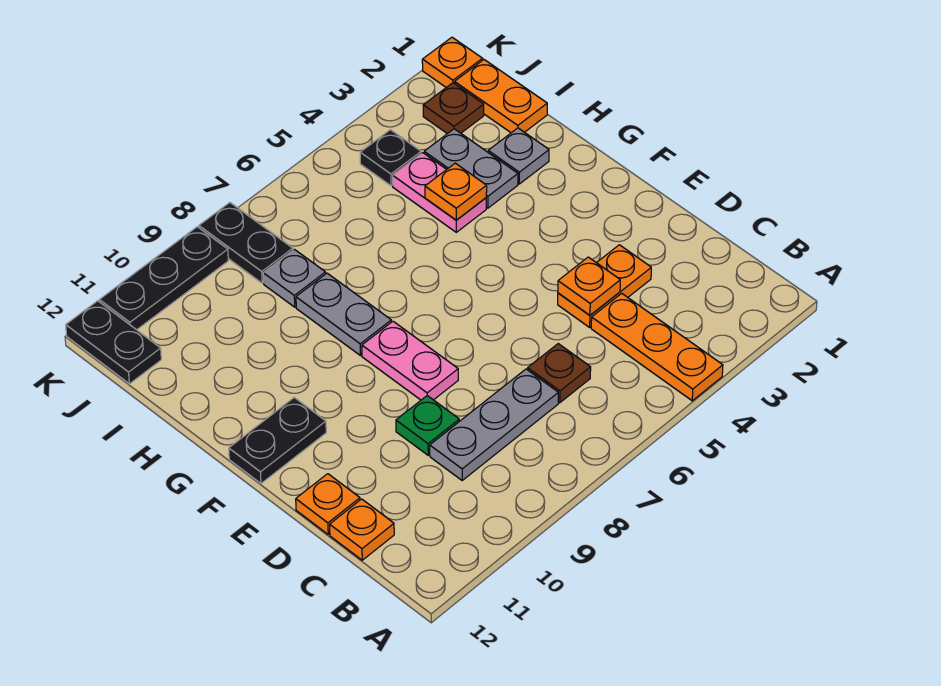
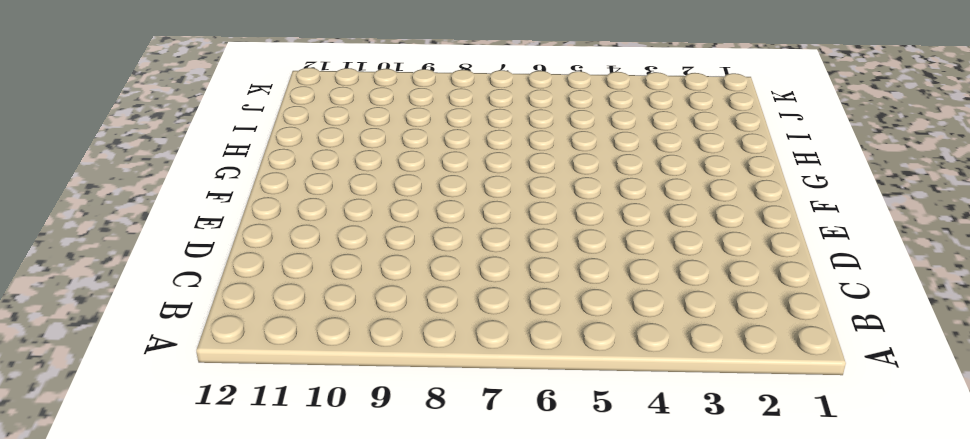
none -> orange plate A4:C4 level 1
none -> brown plate C6 level 1
none -> grey plate C7:C9 level 1

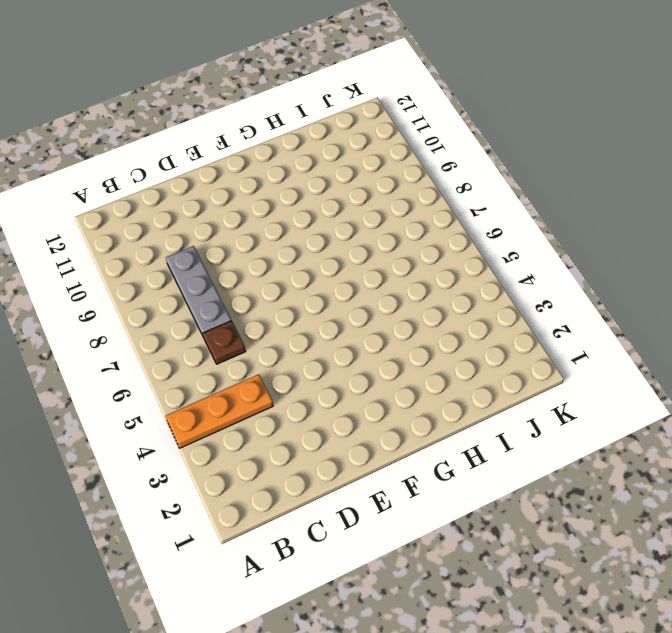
none -> orange plate C12 level 1
none -> orange plate D3:D4 level 1
none -> green plate D9 level 1

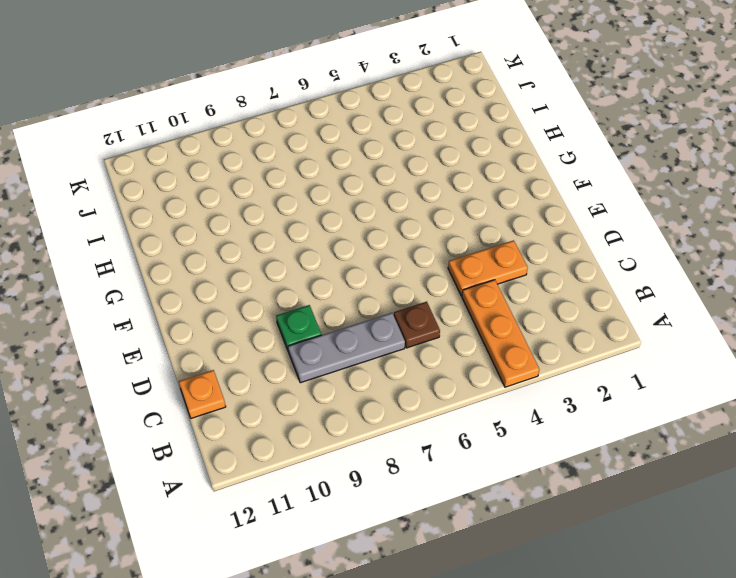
none -> orange plate D12 level 1
none -> pink plate E8:F8 level 1
none -> black plate F11:F12 level 1

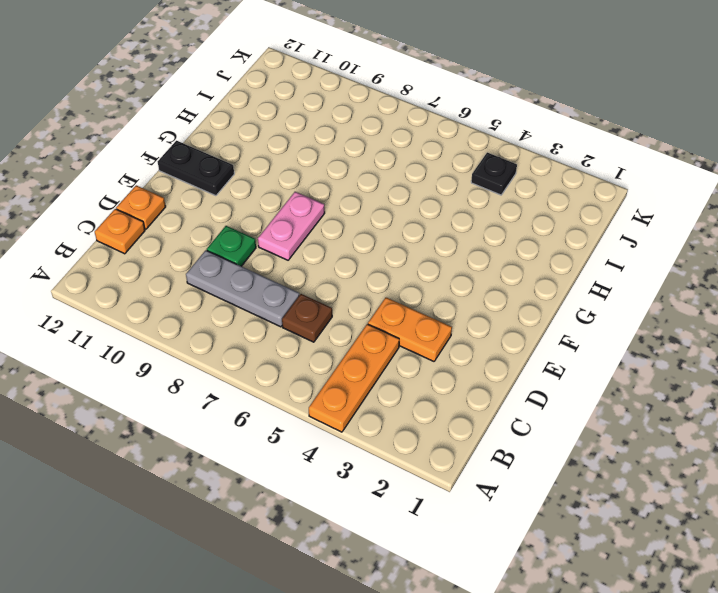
none -> grey plate G8:H8 level 1
none -> grey plate H2 level 1
none -> grey plate H3:I3 level 1

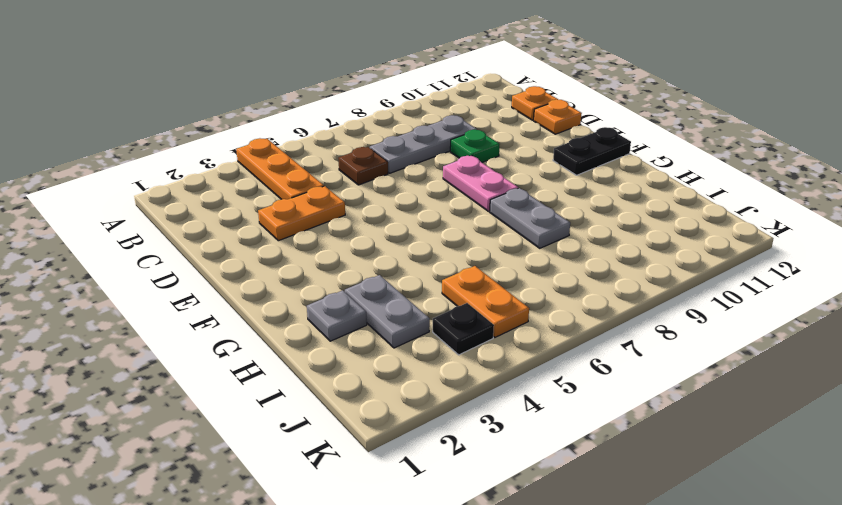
orange plate I5:J5 level 1 -> orange plate I1:J1 level 1
none -> pink plate H4:I4 level 1
none -> grey plate I8 level 1
none -> brown plate J2 level 1

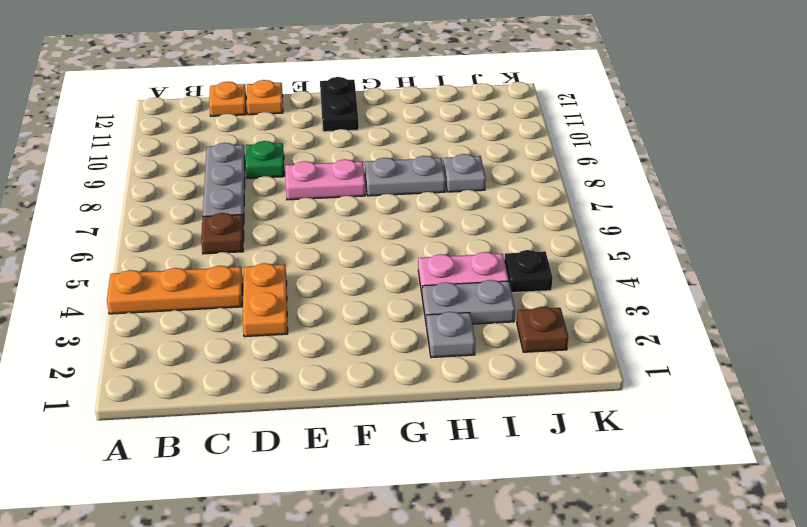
none -> orange plate I1:J1 level 1
none -> black plate J8:K8 level 1
none -> black plate J12:K12 level 1

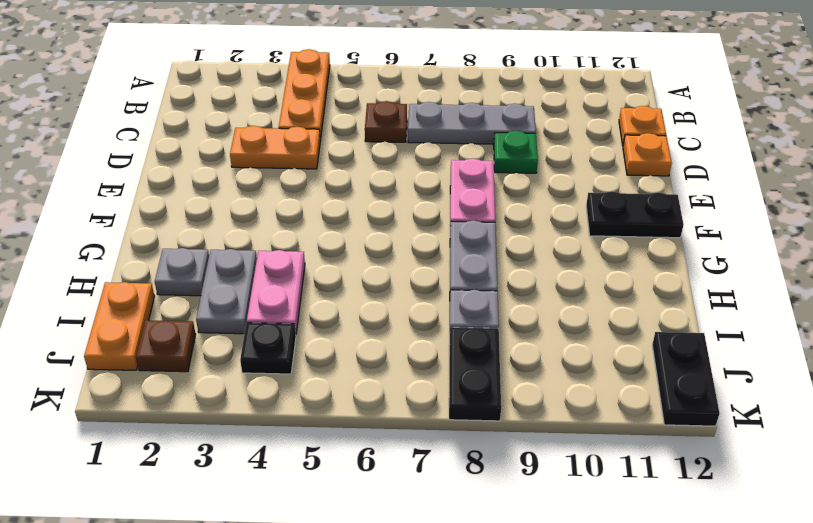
none -> orange plate K1 level 1
none -> black plate K9:K11 level 1
none -> orange plate D4 level 2

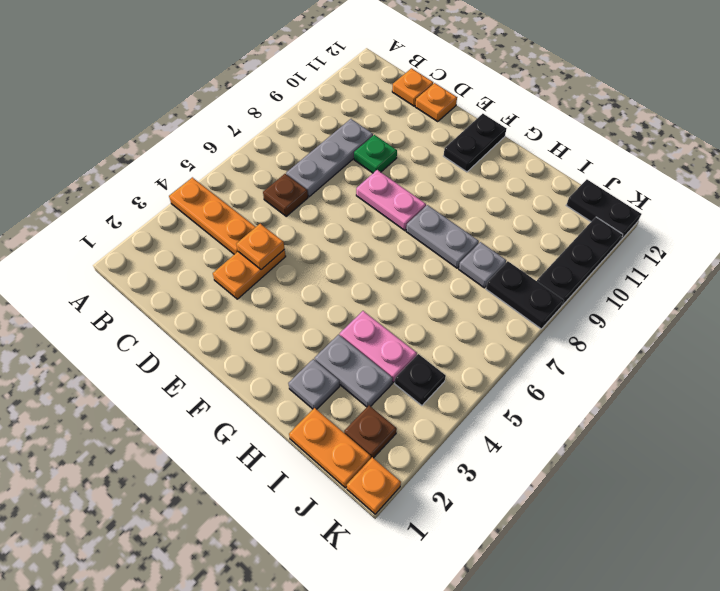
none -> orange plate H4 level 2

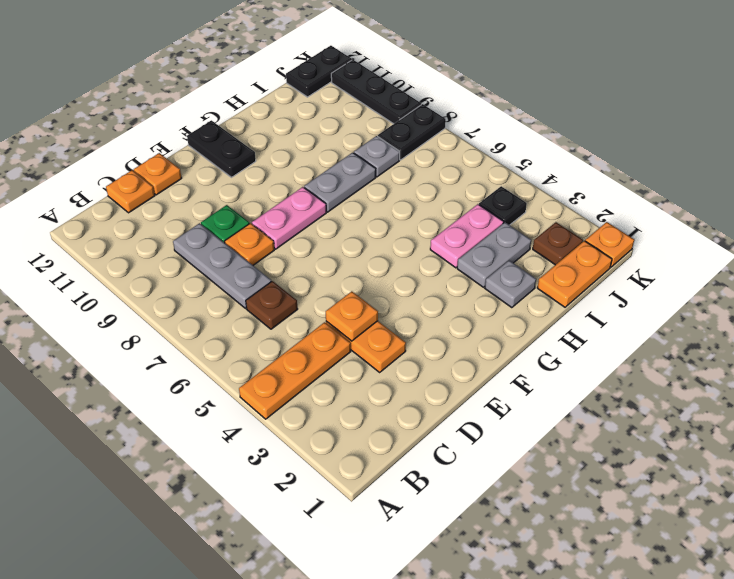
orange plate D8 level 1 -> orange plate H4 level 2

